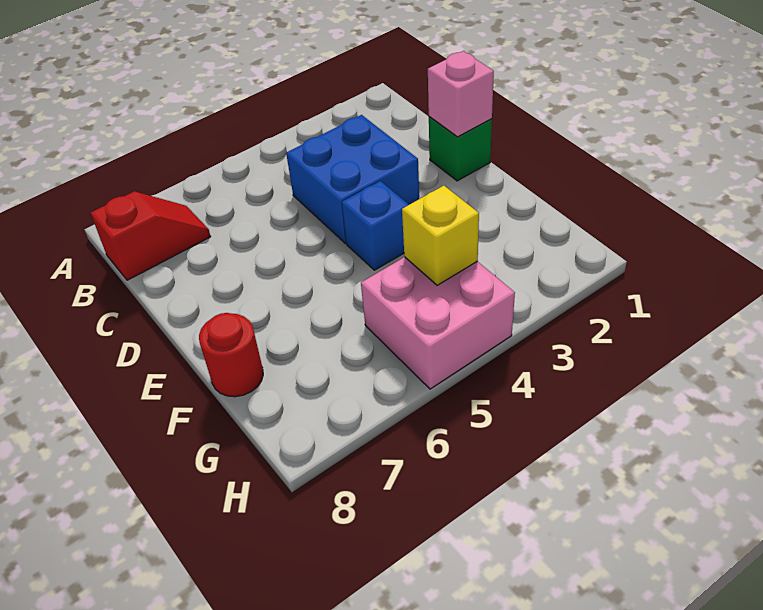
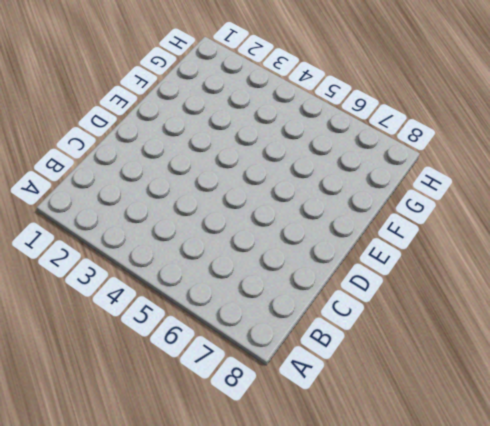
none -> red slope B7:B8 level 1 top 8
none -> blue brick C3:D4 level 1

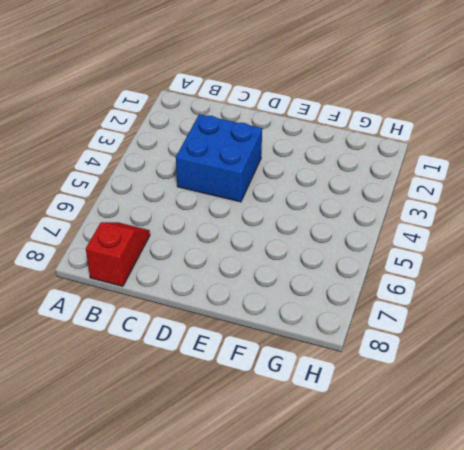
none -> green brick D1 level 1
none -> blue brick E4 level 1

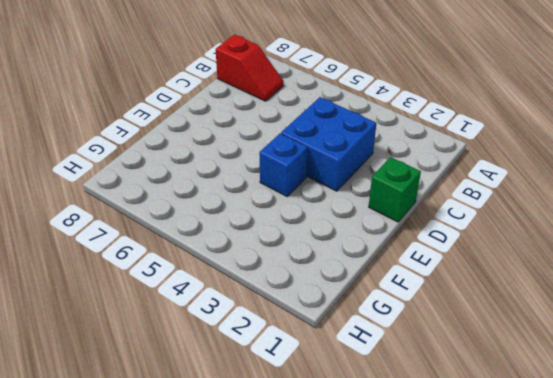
none -> red round brick F8 level 1
none -> pink brick G4:H5 level 1

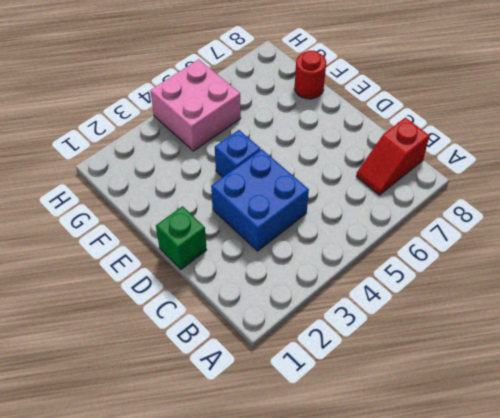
none -> pink brick D1 level 2
none -> yellow brick G4 level 2

